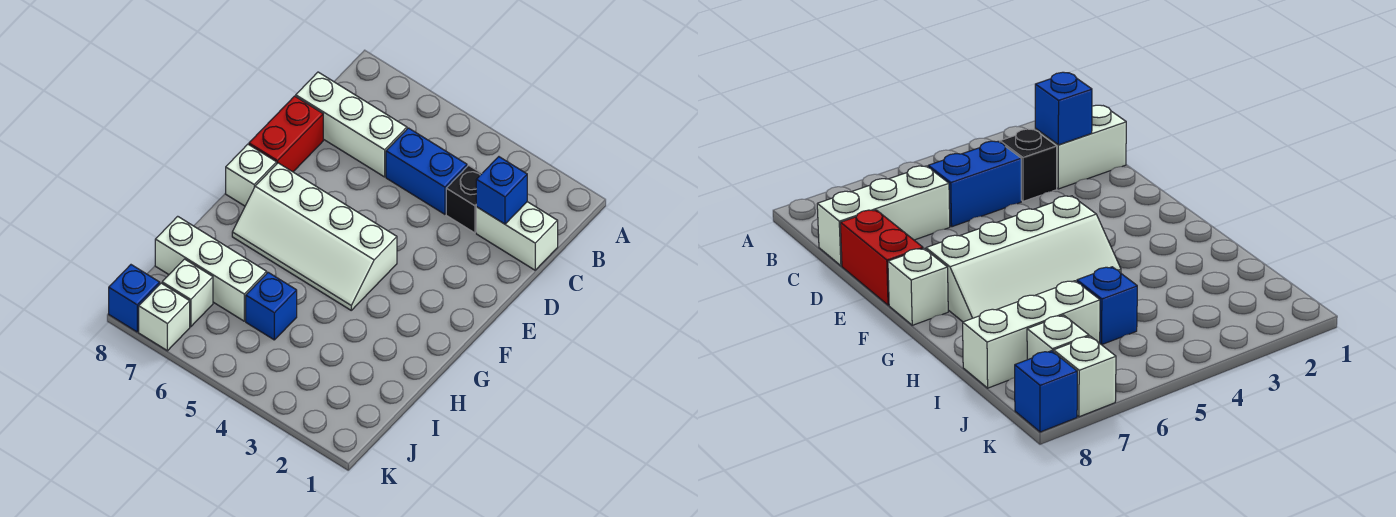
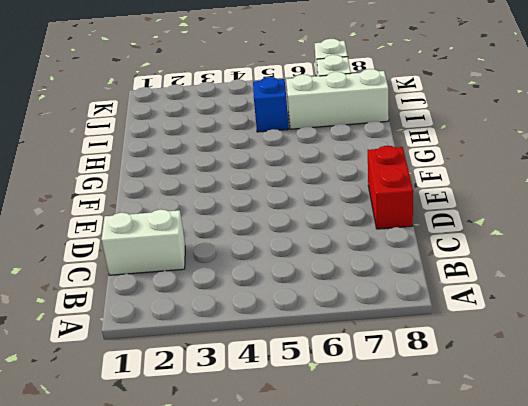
none -> black brick C3 level 1
none -> blue brick C4:C5 level 1
none -> white brick C6:C8 level 1

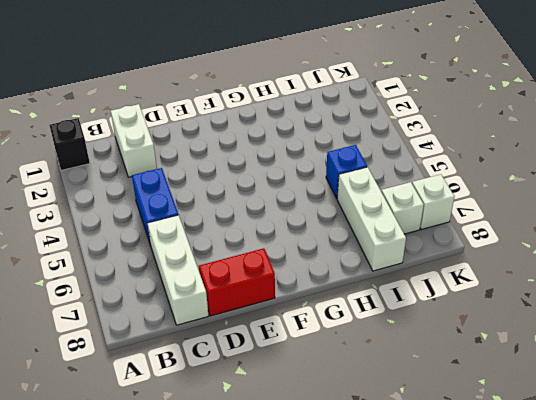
black brick A1 level 1 -> black brick C3 level 1
none -> white slope F4:G7 level 1 top F
none -> white brick F8 level 1
none -> blue brick K8 level 1

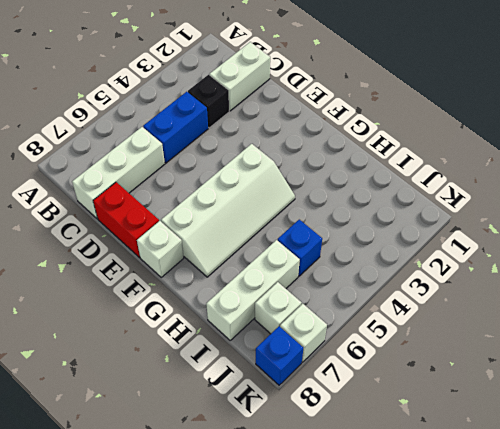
none -> blue brick C2 level 2

